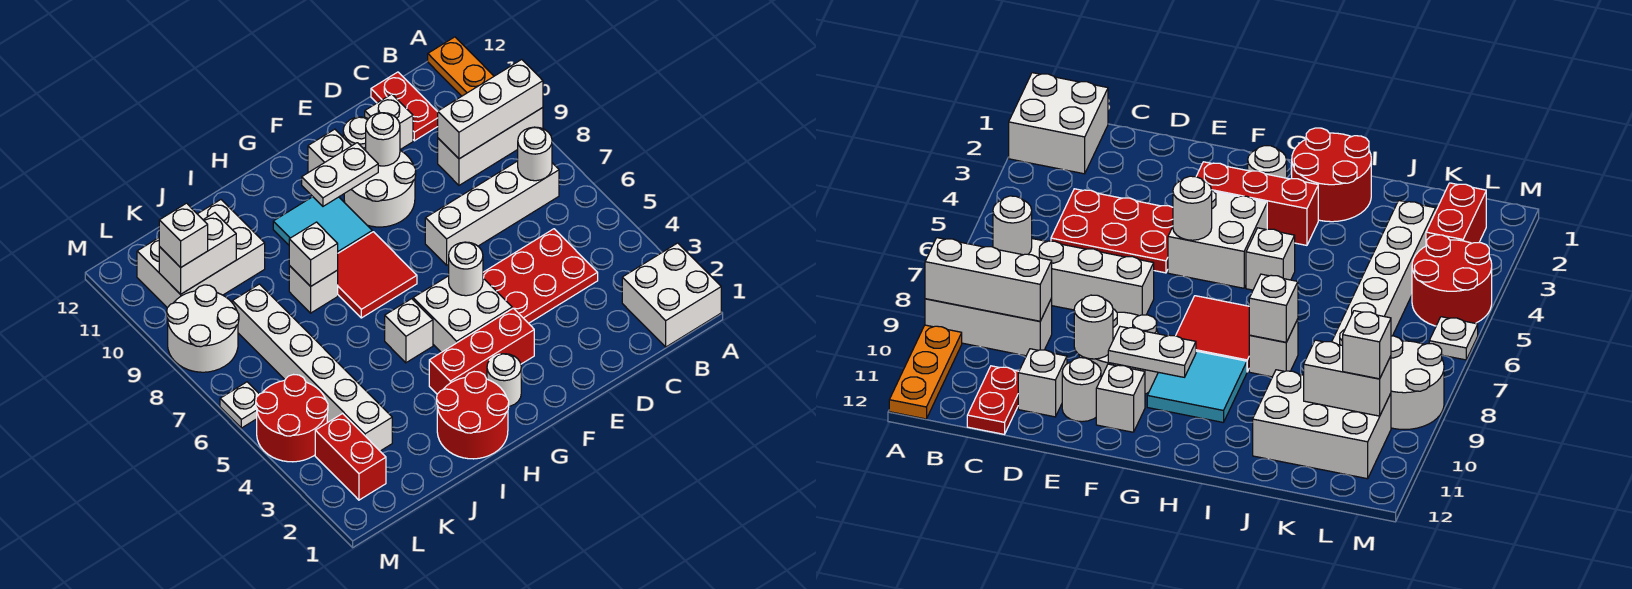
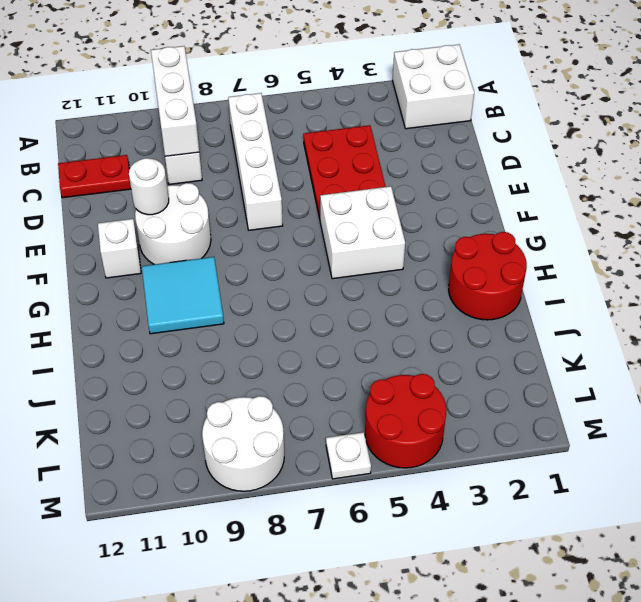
none -> orange plate A10:A12 level 1
none -> white brick D11 level 1
none -> white round brick E11 level 1
none -> red brick F3:H3 level 1

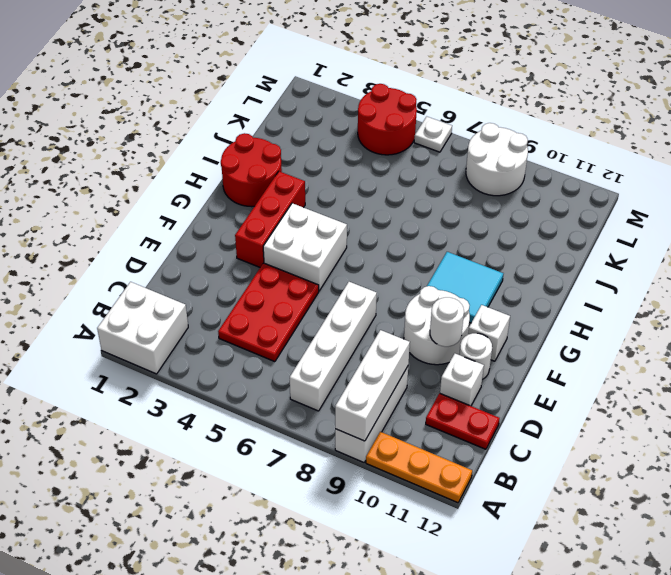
none -> white round brick G2 level 1
none -> red tile G7:H8 level 1
none -> white brick H5 level 1
none -> white brick I8 level 1

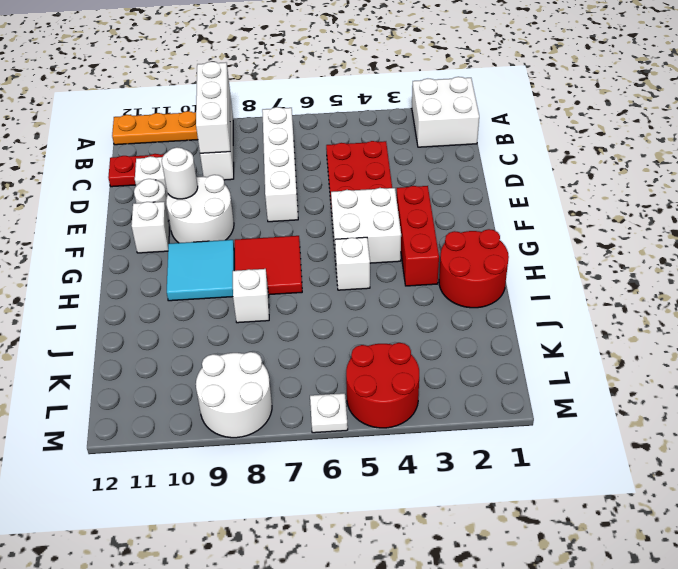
none -> white round brick G2 level 1
none -> white brick J10:L11 level 1
none -> white brick K3:K8 level 1
none -> red brick L2:L3 level 1

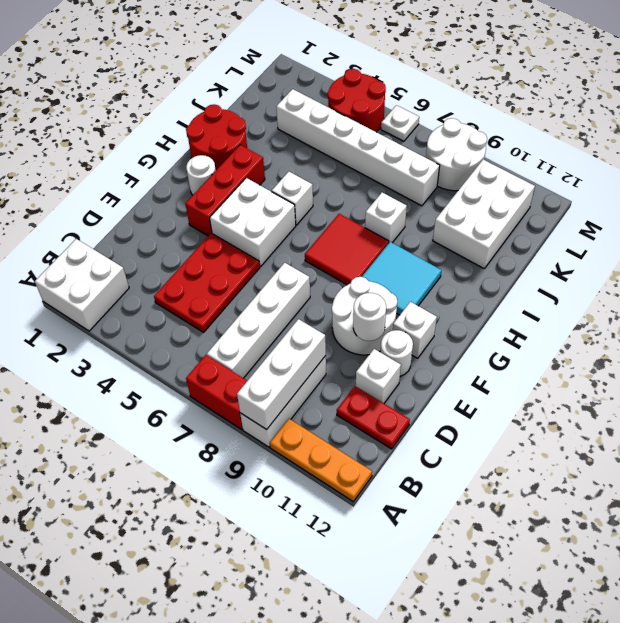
red brick A7:A8 level 1 -> red brick L2:L3 level 1
none -> white round brick B7 level 2
none -> white round brick F5 level 2
none -> white plate F10:G10 level 2
none -> white brick I8 level 2

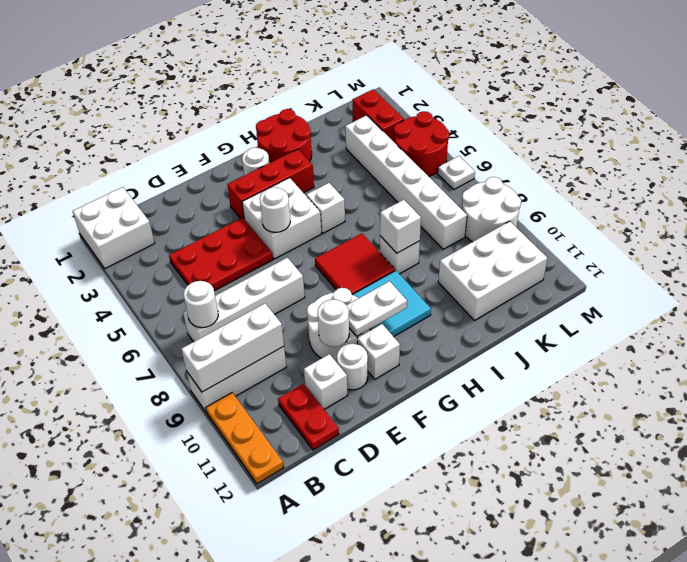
none -> white brick K10:L10 level 2
none -> white brick L10 level 3

